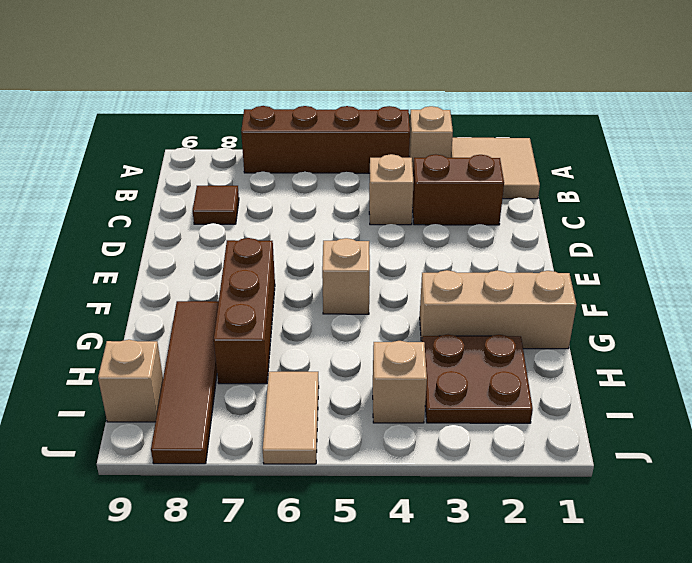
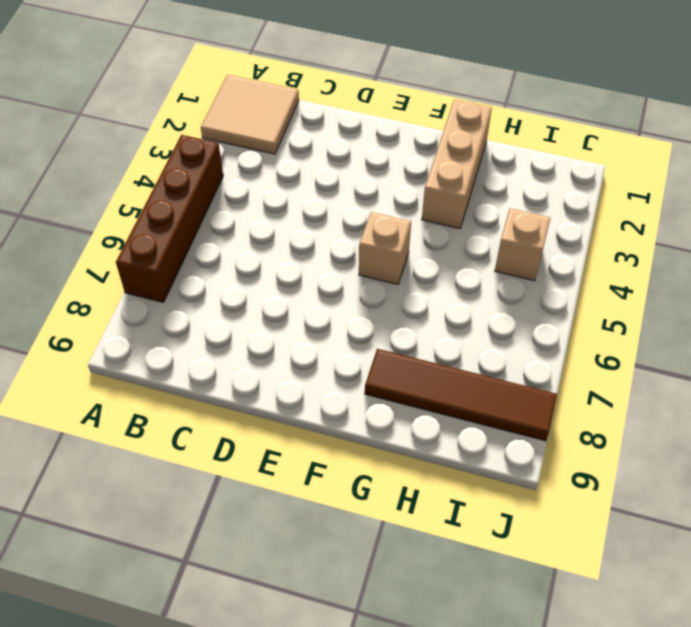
none -> tan brick A3 level 1
none -> brown brick C2:C3 level 1
none -> tan brick C4 level 1

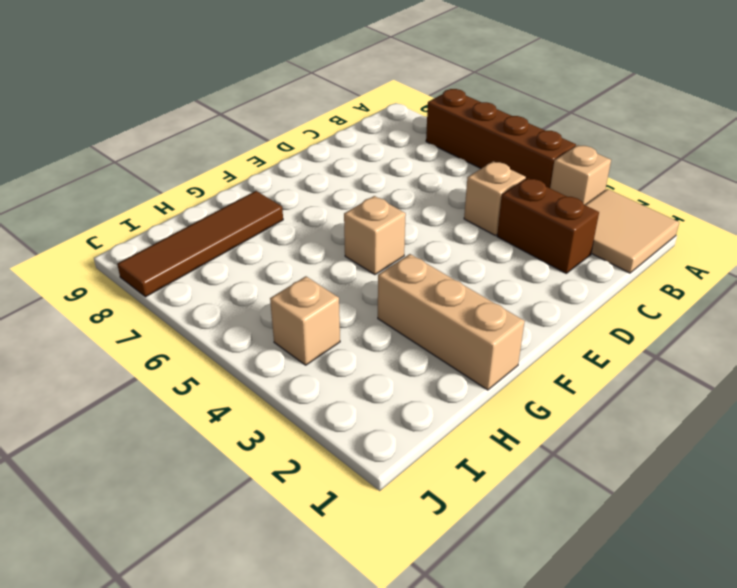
none -> brown tile C8 level 1
none -> brown brick F7:H7 level 1
none -> brown plate H2:I3 level 1

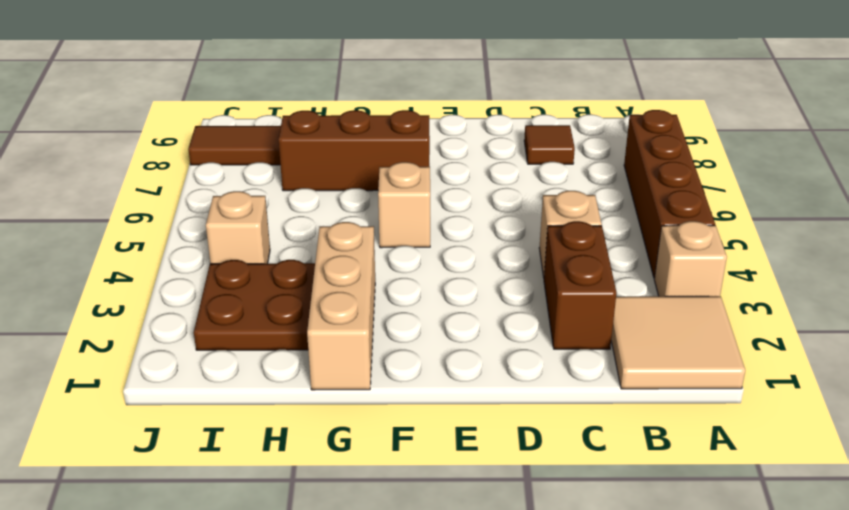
none -> tan tile I6:J6 level 1
none -> tan brick I9 level 1

